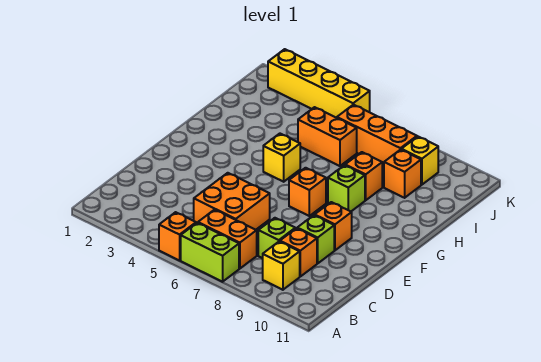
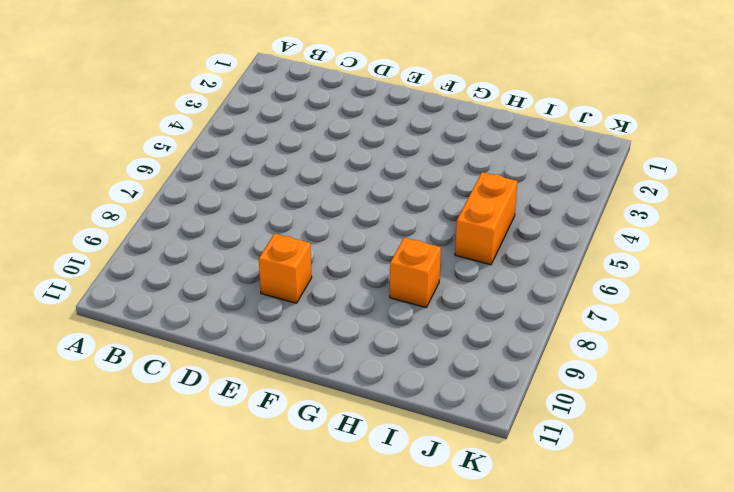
none -> orange brick A5 level 1
none -> lime brick A6:A7 level 1
none -> orange brick B6:B7 level 1

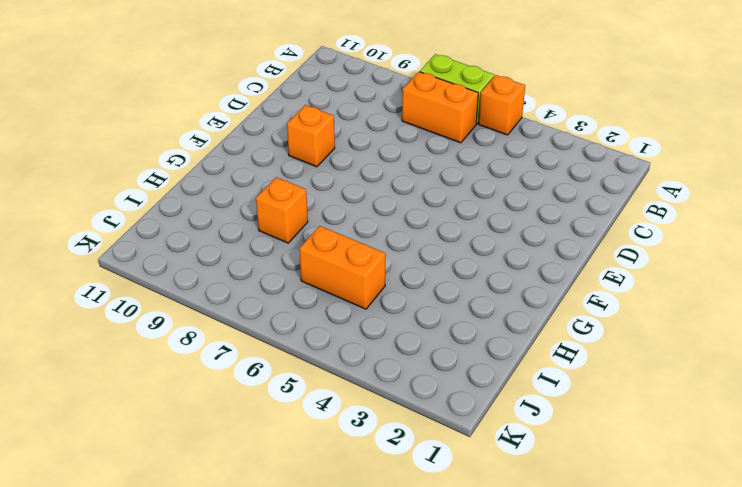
none -> yellow brick B9 level 1
none -> orange brick C5:D6 level 1
none -> lime brick C8 level 1

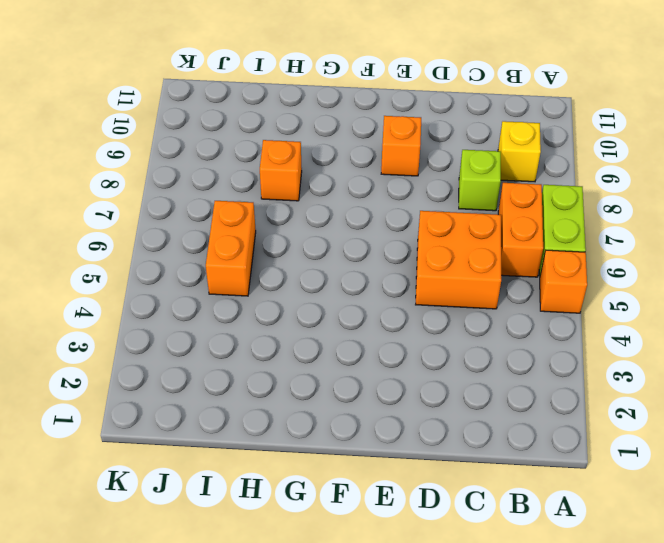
none -> orange brick C9 level 1
none -> lime brick D9 level 1
none -> orange brick F7 level 1

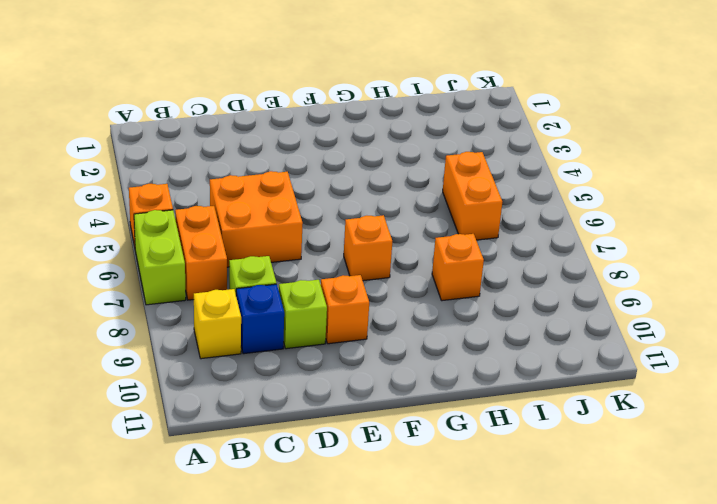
blue brick C9 level 1 -> orange brick C9 level 1
none -> yellow brick G5 level 1
none -> lime brick G8 level 1
none -> orange brick I9 level 1

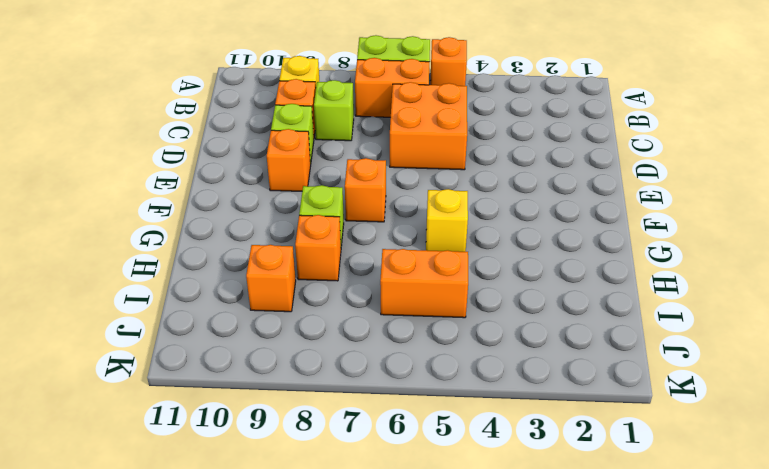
none -> orange brick J6:J8 level 1
none -> yellow brick J9 level 1
none -> yellow brick K2:K5 level 1

